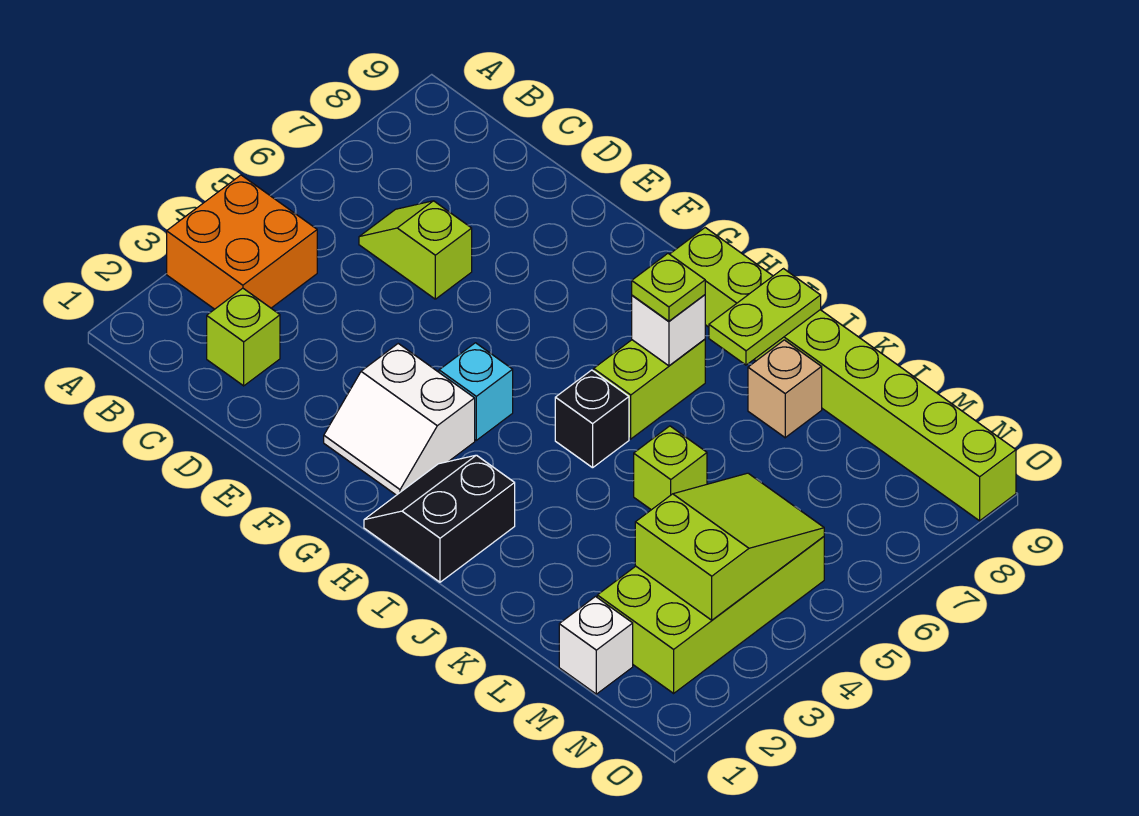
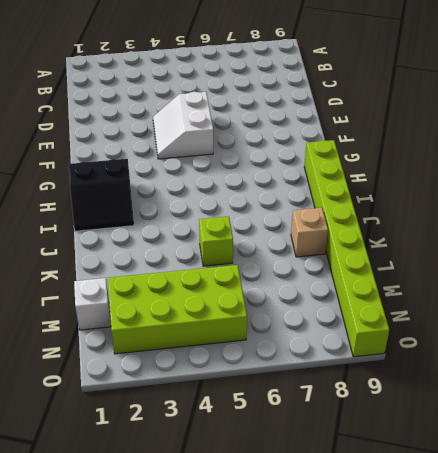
white slope E4:F5 level 1 top 5 -> white slope F2:G3 level 1 top 3
black slope H1:I2 level 1 top H -> black slope H1:I2 level 1 top I
none -> orange brick A3:B4 level 1
none -> lime brick C2 level 1
none -> lime slope C6:D6 level 1 top D

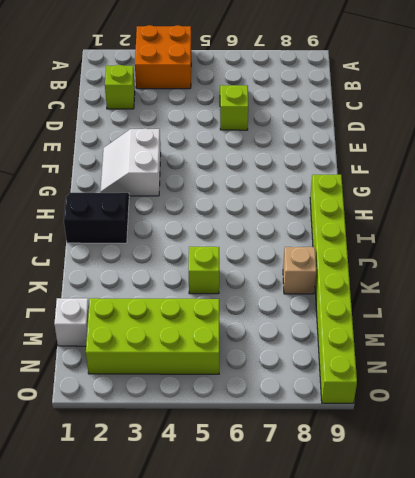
none -> cyan brick G4 level 1
none -> black brick I5 level 1
none -> lime brick I6:I7 level 1

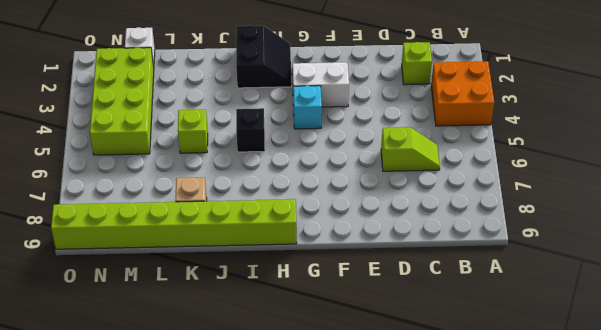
none -> lime brick I6:I7 level 1
none -> white brick I7 level 2
none -> lime plate J8:J9 level 2

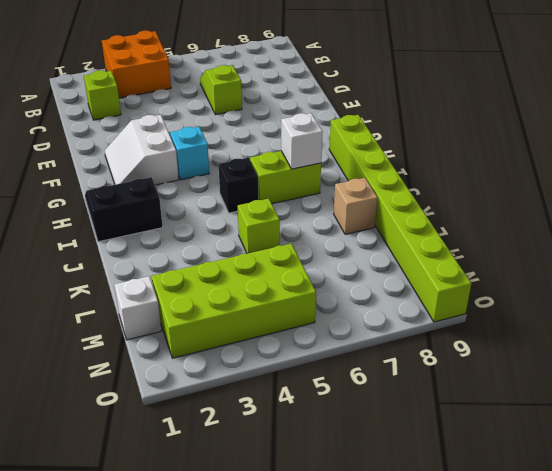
none -> lime plate J8:J9 level 2
none -> lime slope M3:N5 level 2 top 3
none -> lime plate I7 level 3

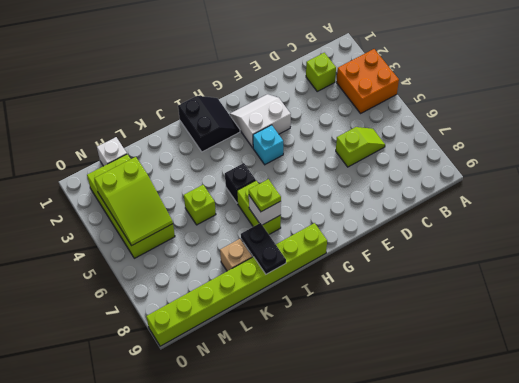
black plate J8:J9 level 2 -> lime plate J8:J9 level 2

